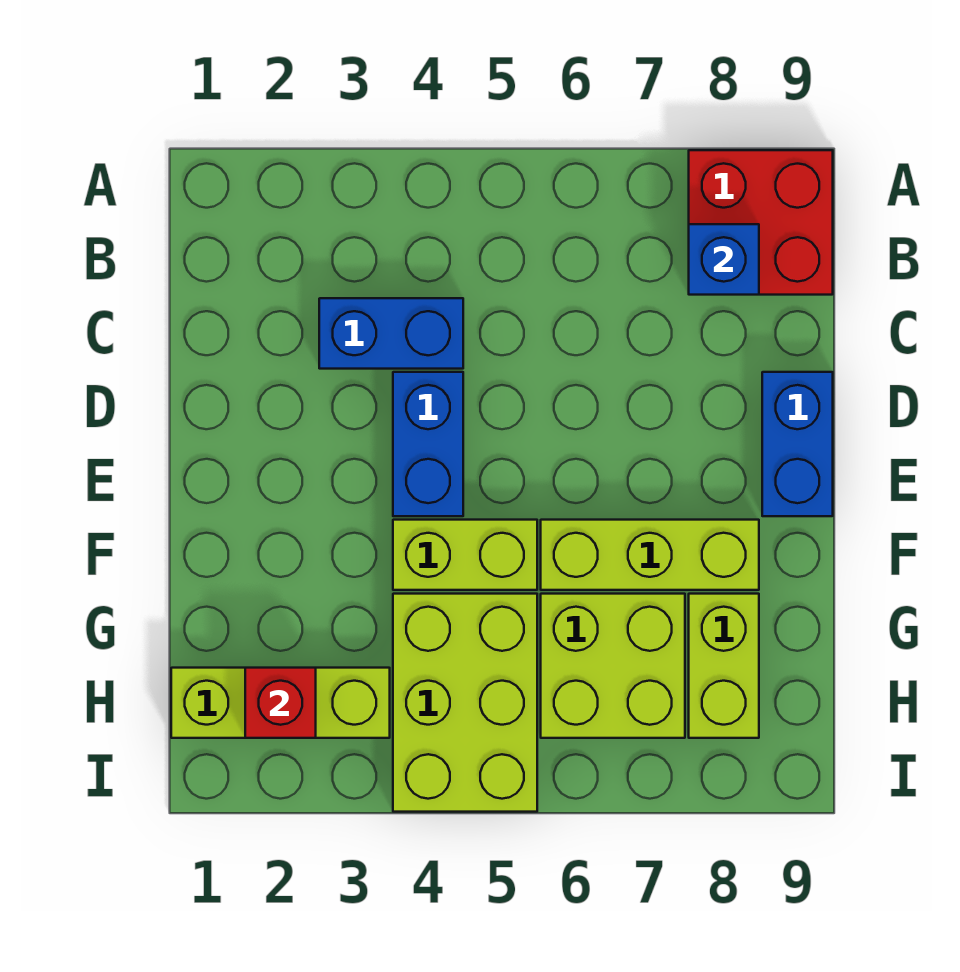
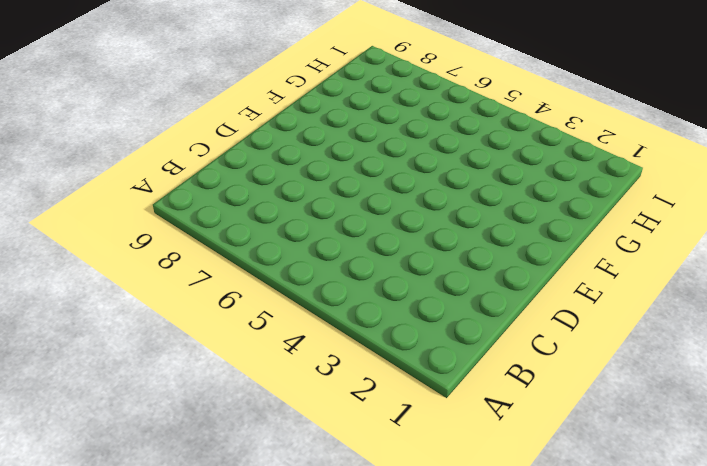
none -> red brick A8:B9 level 1
none -> blue brick C3:C4 level 1
none -> blue brick D4:E4 level 1

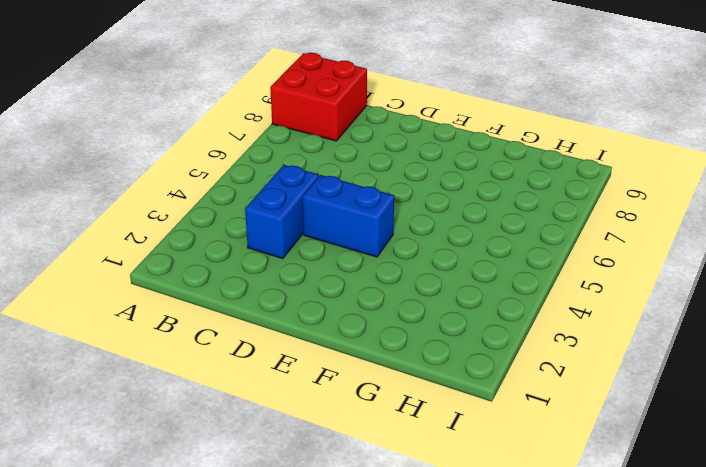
none -> blue brick D9:E9 level 1
none -> lime brick F4:F5 level 1
none -> lime brick F6:F8 level 1

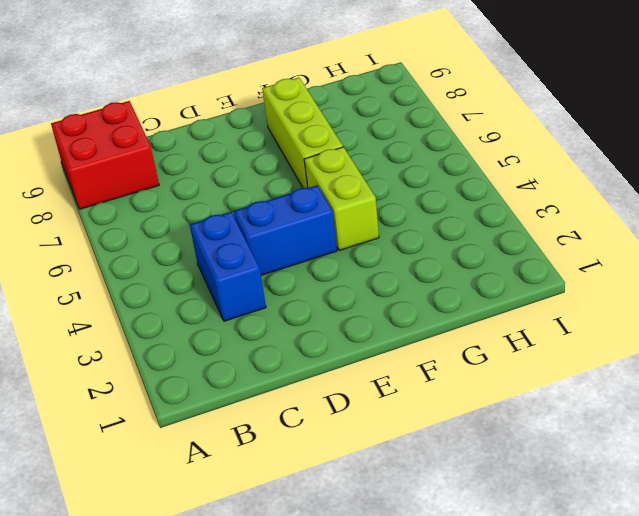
none -> blue brick D9:E9 level 1
none -> lime brick G4:I5 level 1
none -> lime brick G6:H7 level 1

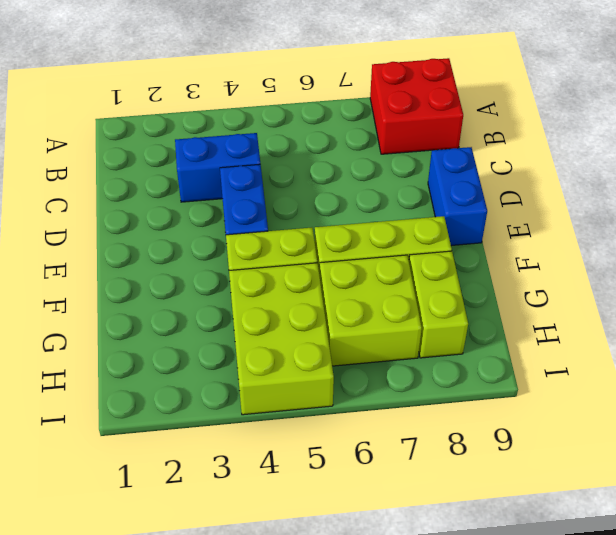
none -> lime brick H1:H3 level 1
none -> blue brick B8 level 2
none -> red brick H2 level 2

